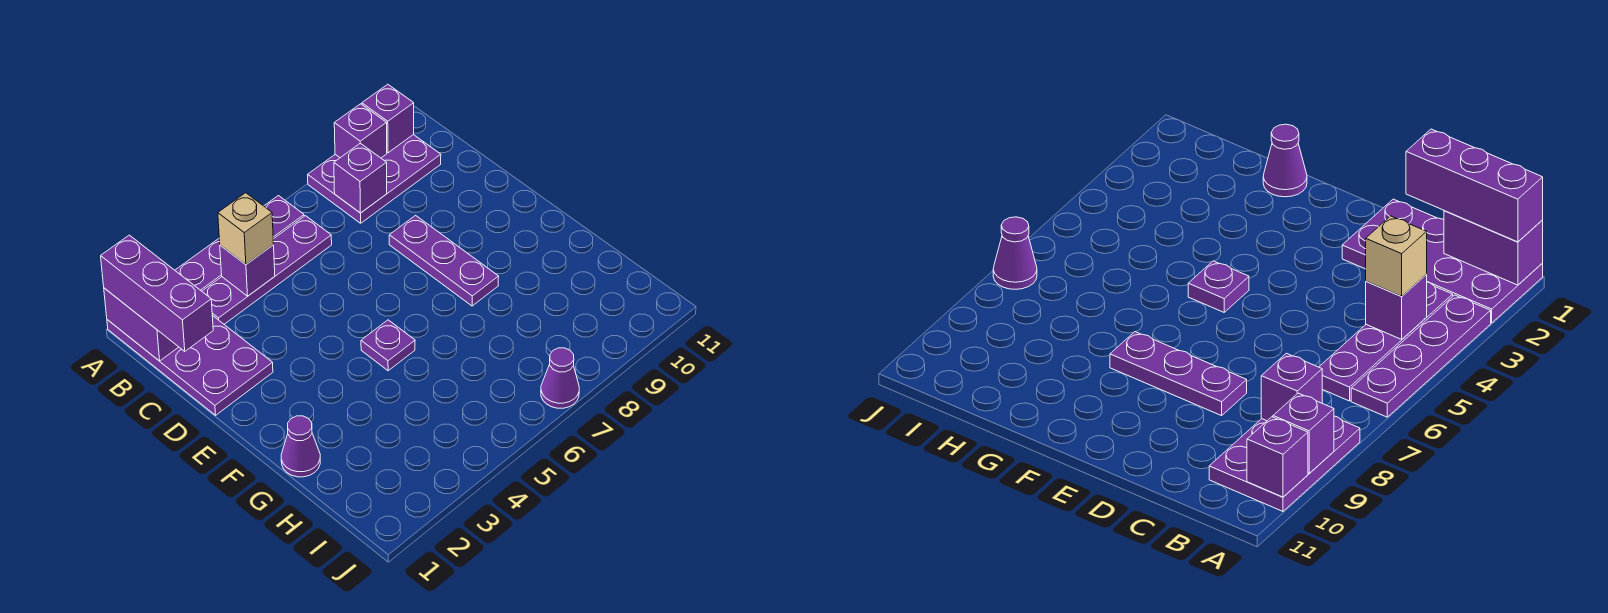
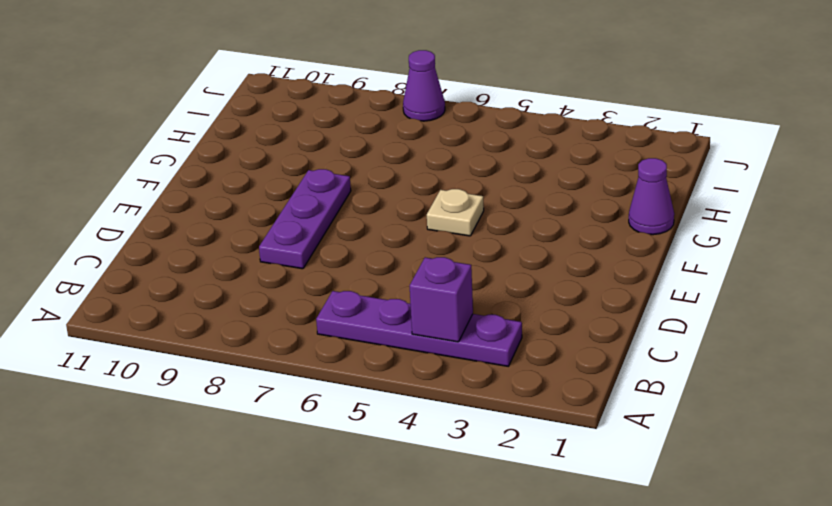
tan plate F5 level 1 -> purple plate F5 level 1
none -> purple plate A1:D2 level 1
none -> purple plate A3:A6 level 1
none -> purple plate A8:B10 level 1

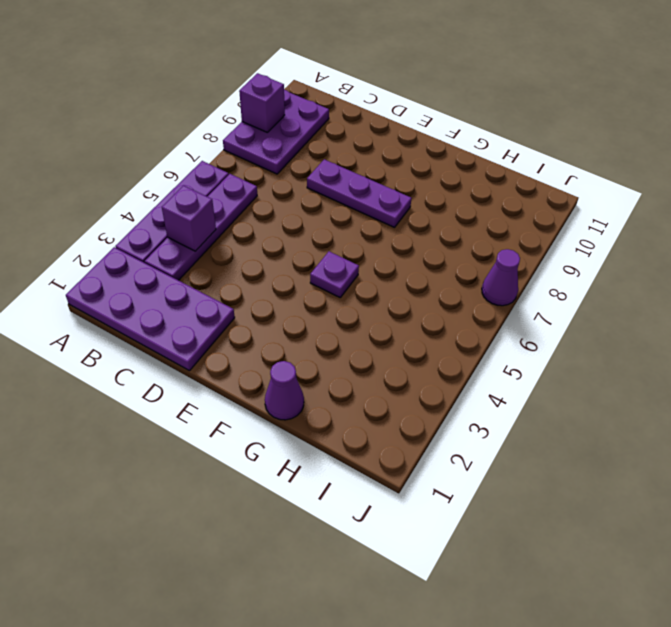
none -> purple brick A1:B1 level 2
none -> purple brick A10 level 2
none -> purple brick B8 level 2

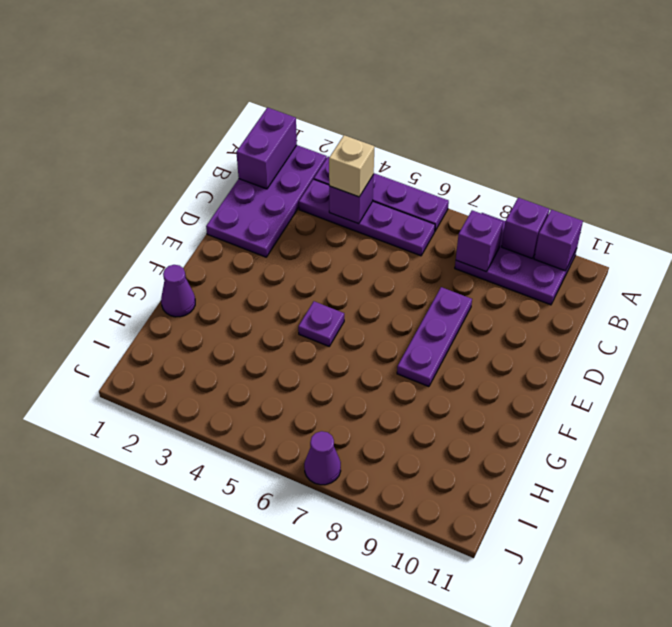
none -> purple brick A1:C1 level 3

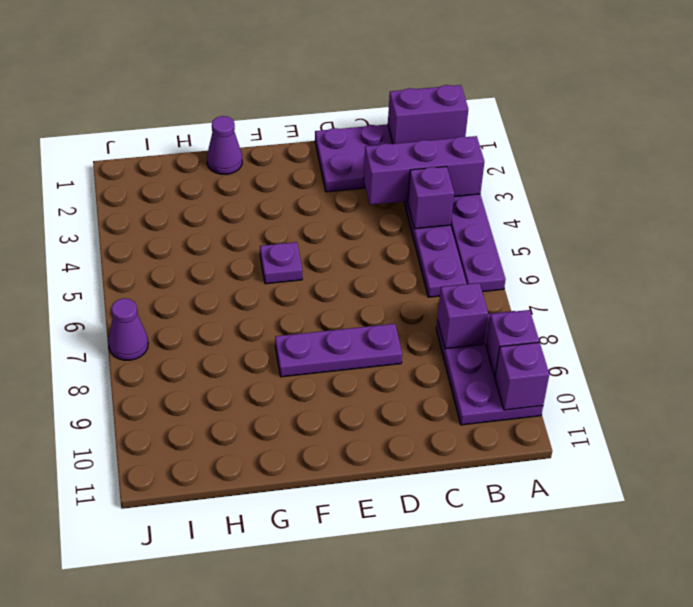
purple brick A3:C3 level 2 -> purple brick A1:C1 level 3
none -> tan brick B4 level 3

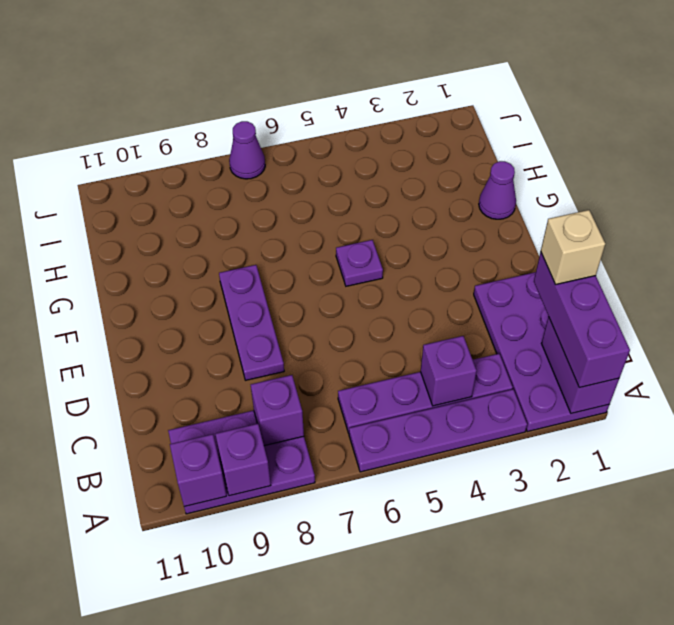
tan brick C1 level 4 -> tan brick B4 level 3

